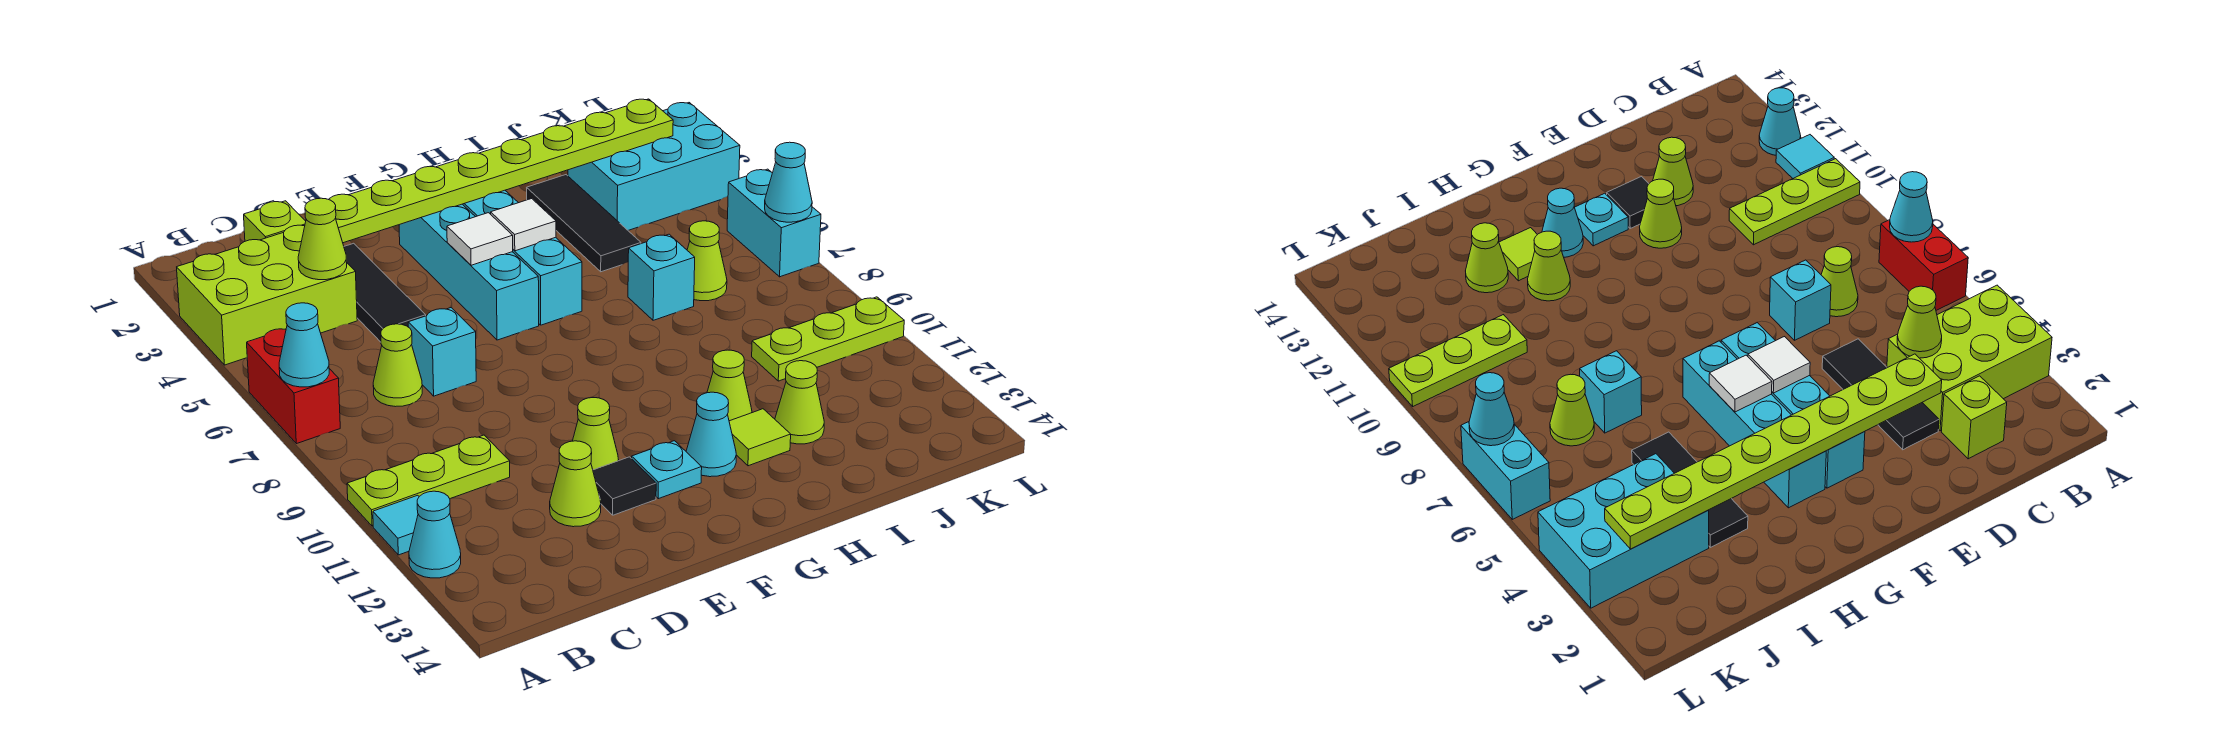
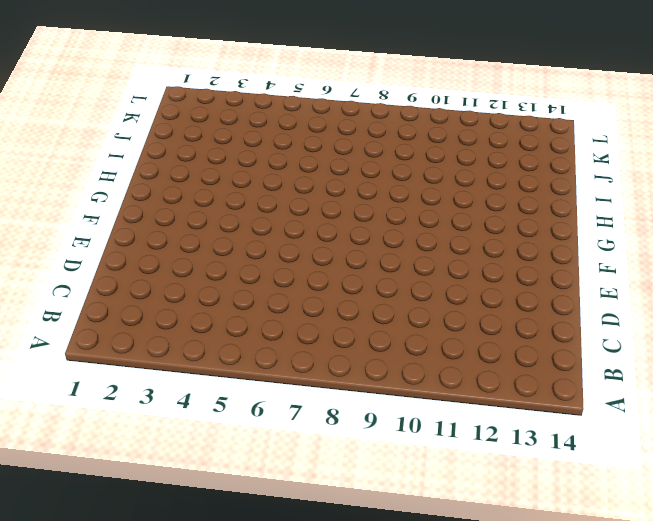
none -> lime brick A3:C4 level 1
none -> red brick A6:A7 level 1
none -> lime plate A10:C10 level 1
none -> cyan tile A11 level 1

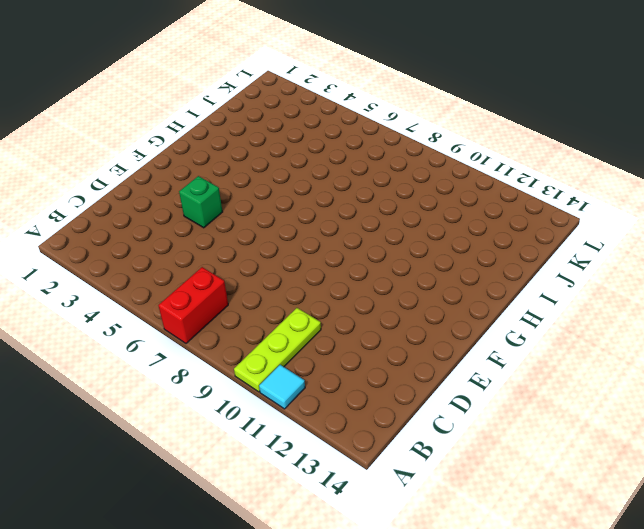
red brick A7:B7 level 1 -> red brick A6:A7 level 1
green brick E4 level 1 -> none
none -> lime brick A3:C4 level 1
none -> cyan cone A12 level 1
none -> lime brick C2 level 1
none -> lime cone C7 level 1

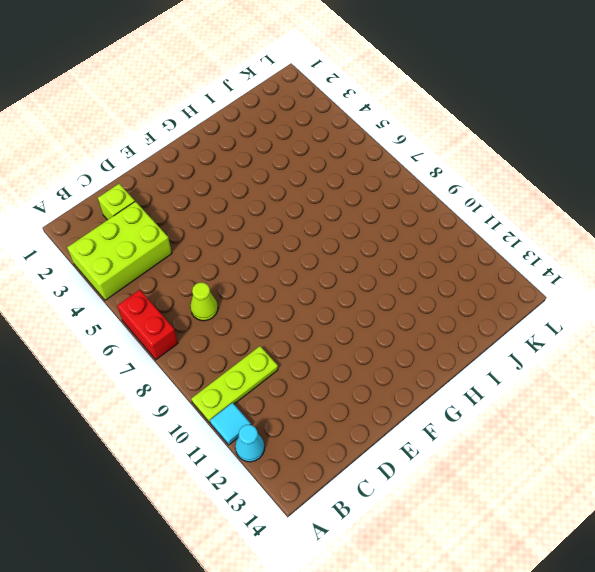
none -> black tile D3:D5 level 1
none -> cyan brick D7 level 1
none -> lime cone D12 level 1
none -> lime cone E11 level 1

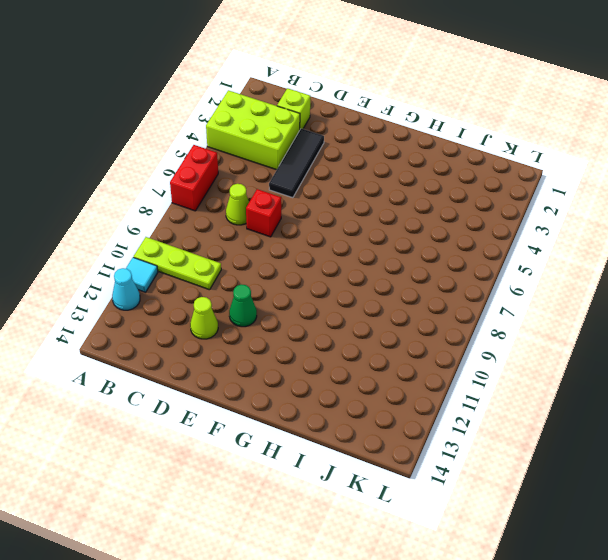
red brick D7 level 1 -> cyan brick D7 level 1
green cone E11 level 1 -> lime cone E11 level 1
none -> black tile E12 level 1
none -> cyan brick F3:F6 level 1
none -> cyan plate F12 level 1
none -> cyan brick G3:G6 level 1

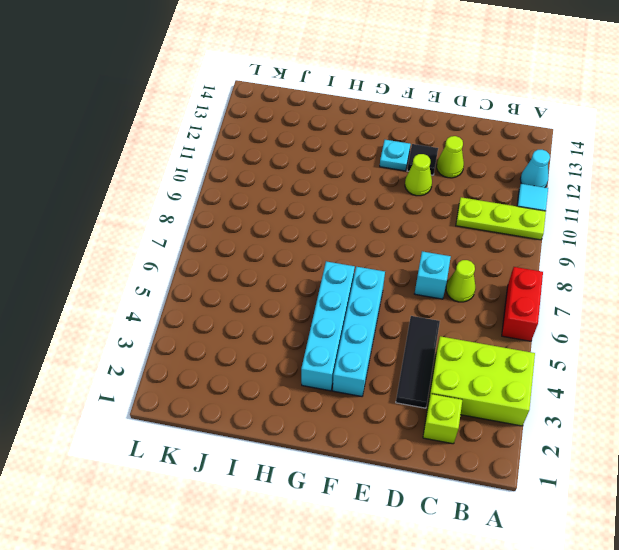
none -> cyan cone G12 level 1
none -> lime cone H11 level 1
none -> lime tile H12 level 1
none -> black tile I3:I5 level 1

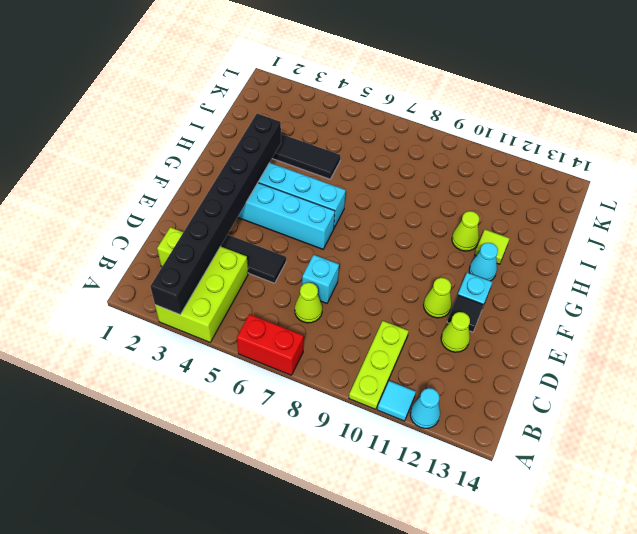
black brick A3:H3 level 2 -> lime plate D3:K3 level 2
none -> cyan brick I7 level 1
none -> lime cone I12 level 1
none -> cyan brick J3:L4 level 1
none -> lime cone J7 level 1

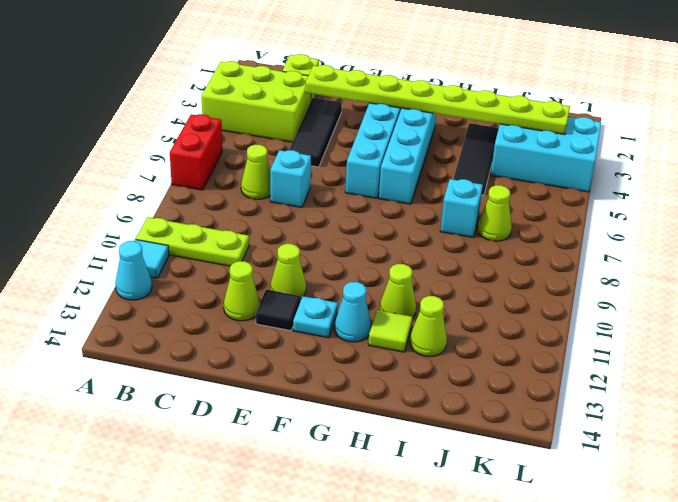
none -> lime plate J10:L10 level 1
none -> cyan brick L6:L7 level 1
none -> cyan cone A7 level 2
none -> lime cone C4 level 2

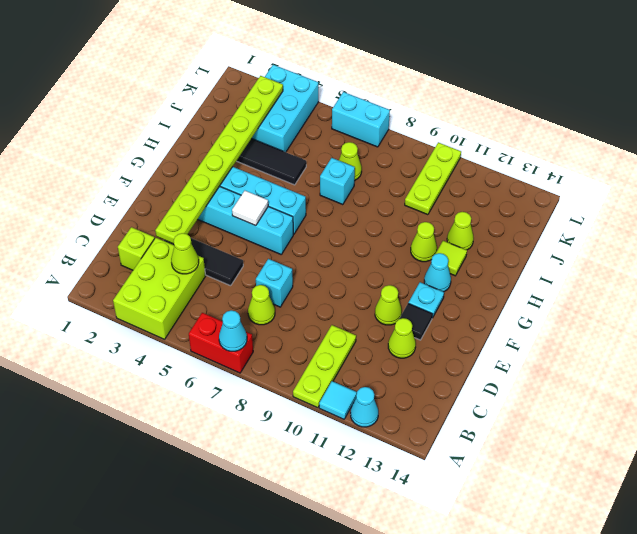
none -> white tile G5 level 2
none -> cyan cone L7 level 2

